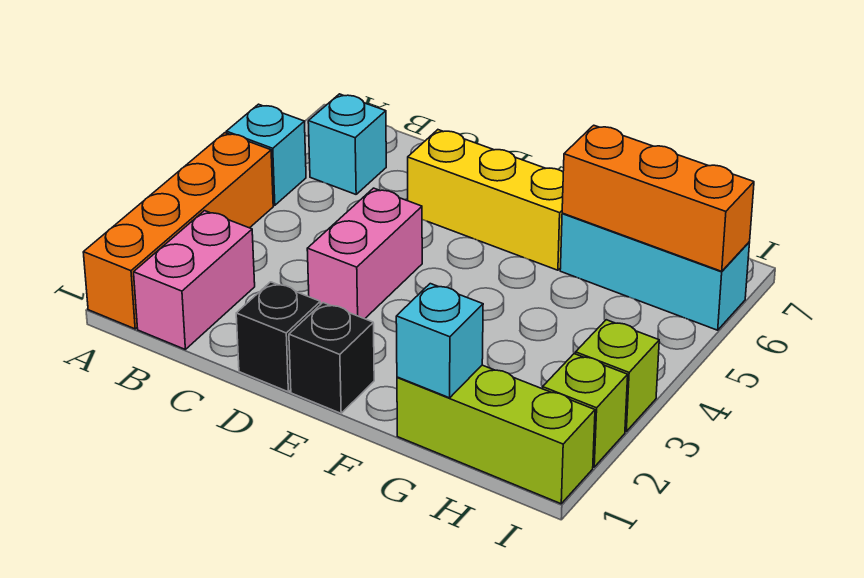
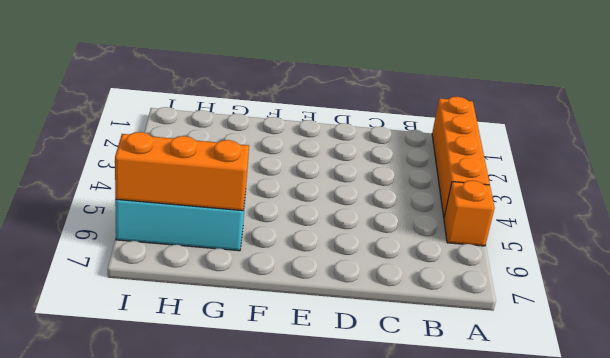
orange brick A5 level 1 -> cyan brick A5 level 1
none -> pink brick B1:B2 level 1
none -> cyan brick B6 level 1
none -> black brick D1 level 1

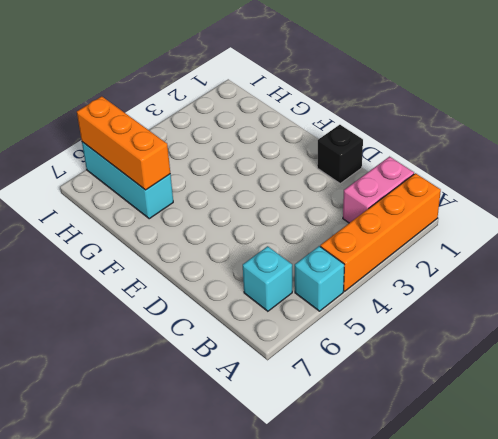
none -> pink brick D3:D4 level 1
none -> yellow brick D6:F6 level 1
none -> black brick E1 level 1

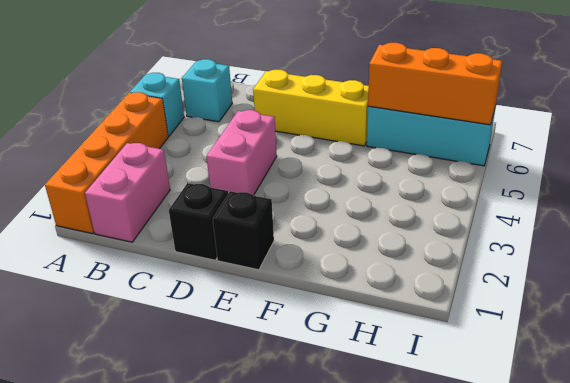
none -> lime brick G1:I1 level 1
none -> lime brick I2 level 1
none -> lime brick I3 level 1

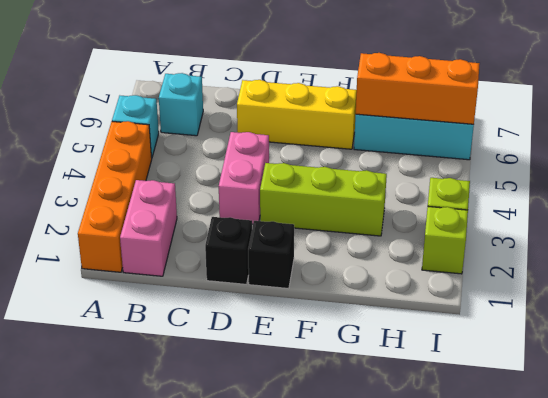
lime brick E3:G3 level 1 -> lime brick G1:I1 level 1
none -> cyan brick G1 level 2

